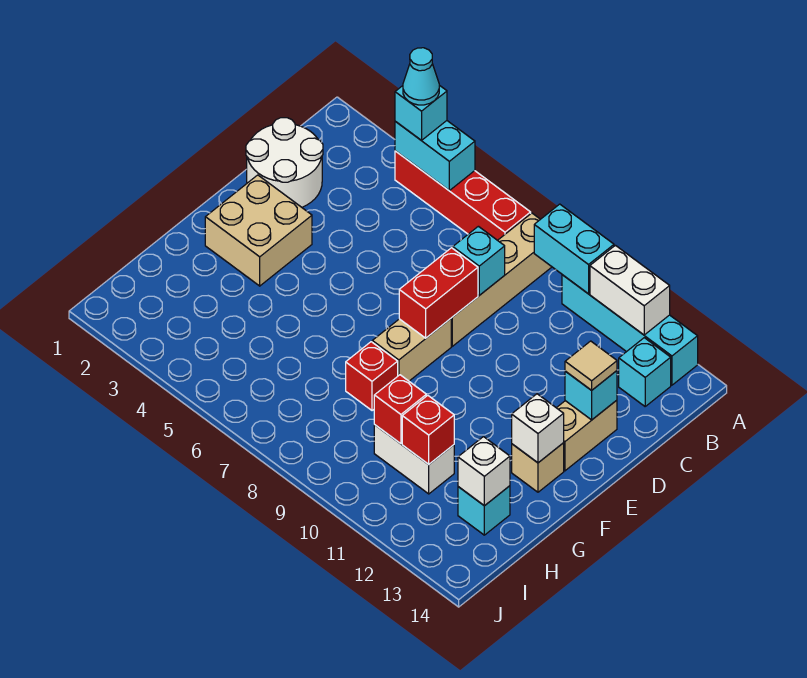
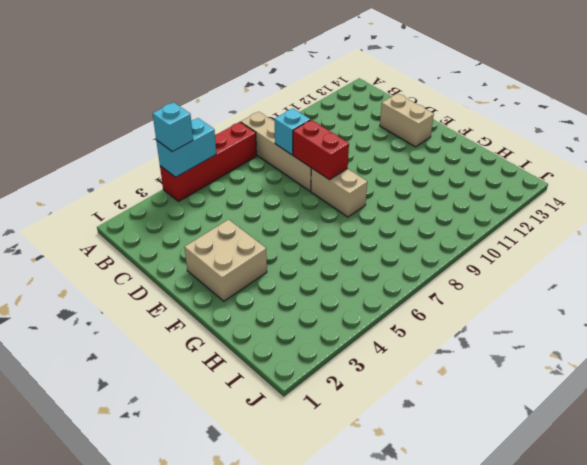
none -> cyan brick A10:A13 level 1
none -> cyan brick B13 level 1
none -> white round brick C1:D2 level 1

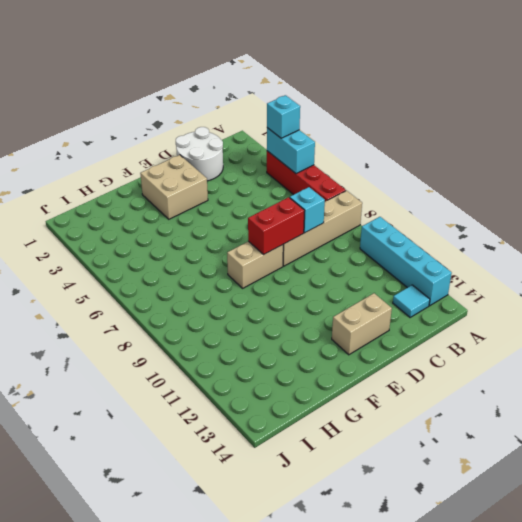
cyan tile B13 level 1 -> cyan brick B13 level 1
none -> tan brick F13 level 1
none -> red brick G8 level 1
none -> white brick H10:H11 level 1

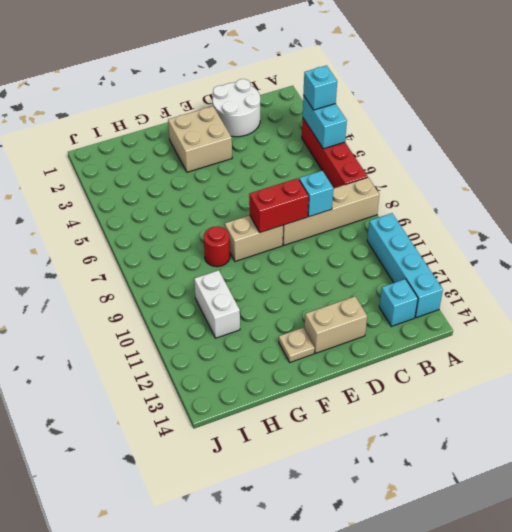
tan plate F13 level 1 -> tan brick F13 level 1
red round brick G8 level 1 -> red brick G8 level 1
none -> cyan brick H13 level 1
none -> cyan brick A9:A10 level 2
none -> white brick A11:A12 level 2

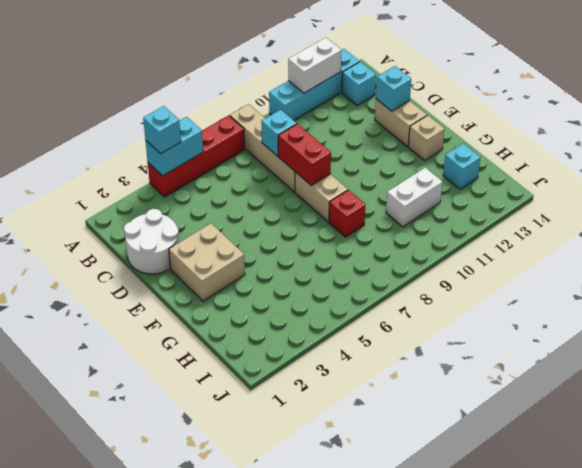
none -> cyan brick A9:A10 level 2
none -> white brick F13 level 2
none -> red brick H10 level 2

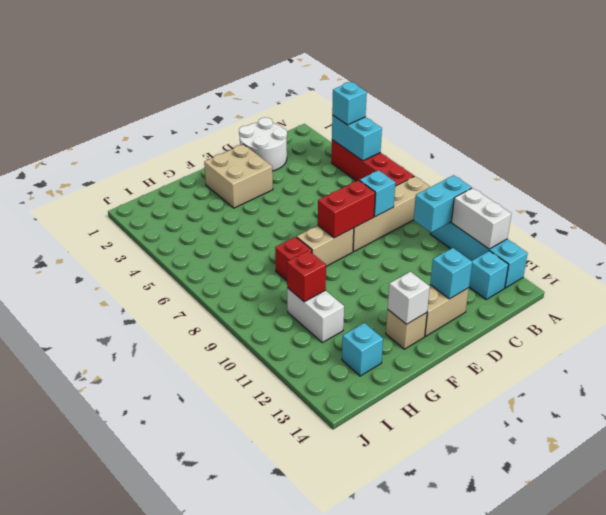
cyan brick A10:B10 level 2 -> cyan brick A9:A10 level 2
none -> red brick H11 level 2
none -> white brick H13 level 2
none -> tan tile D13 level 3

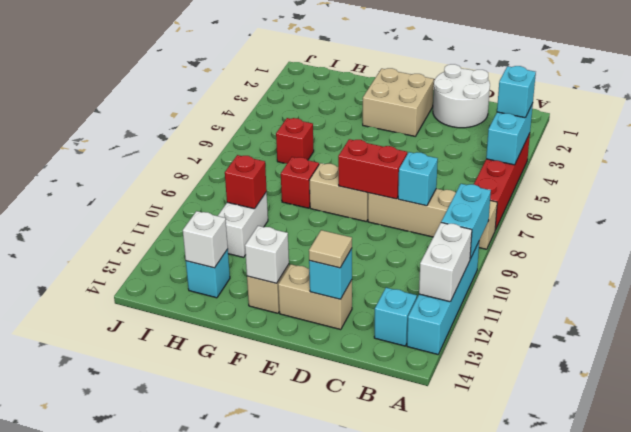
red brick H6 level 1 -> red brick H11 level 2
none -> cyan cone A4 level 4

